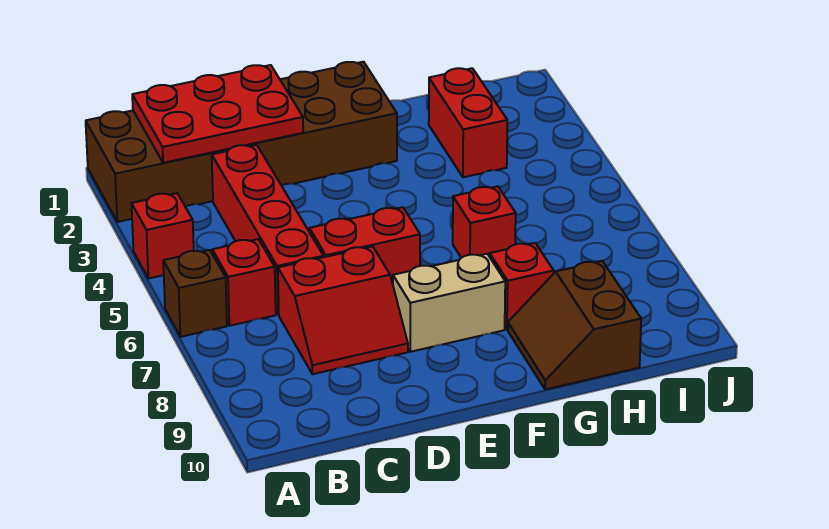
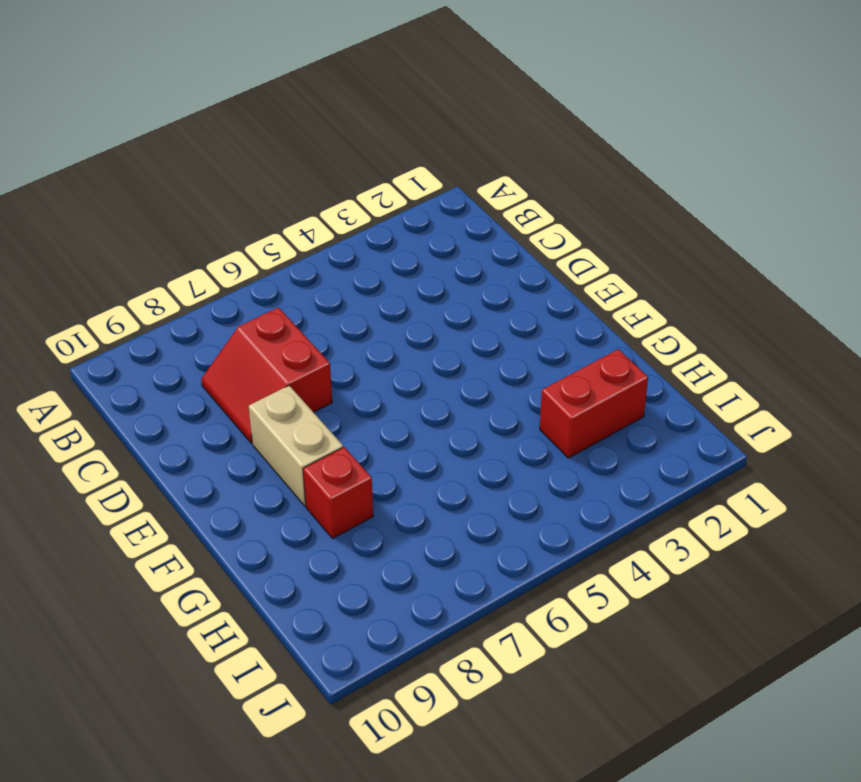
none -> brown brick A1:F2 level 1
none -> red brick A4 level 1
none -> brown brick A6 level 1

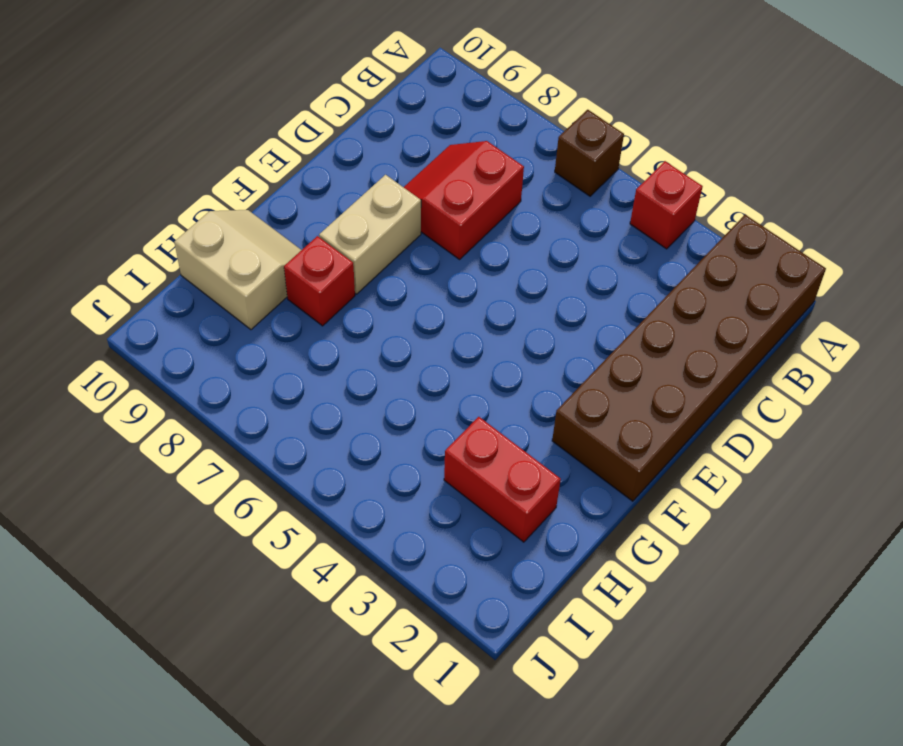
tan slope G9:H10 level 1 top H -> brown slope G9:H10 level 1 top H
none -> red brick B6 level 1
none -> red brick C3:C6 level 1
none -> red brick D6:E6 level 1

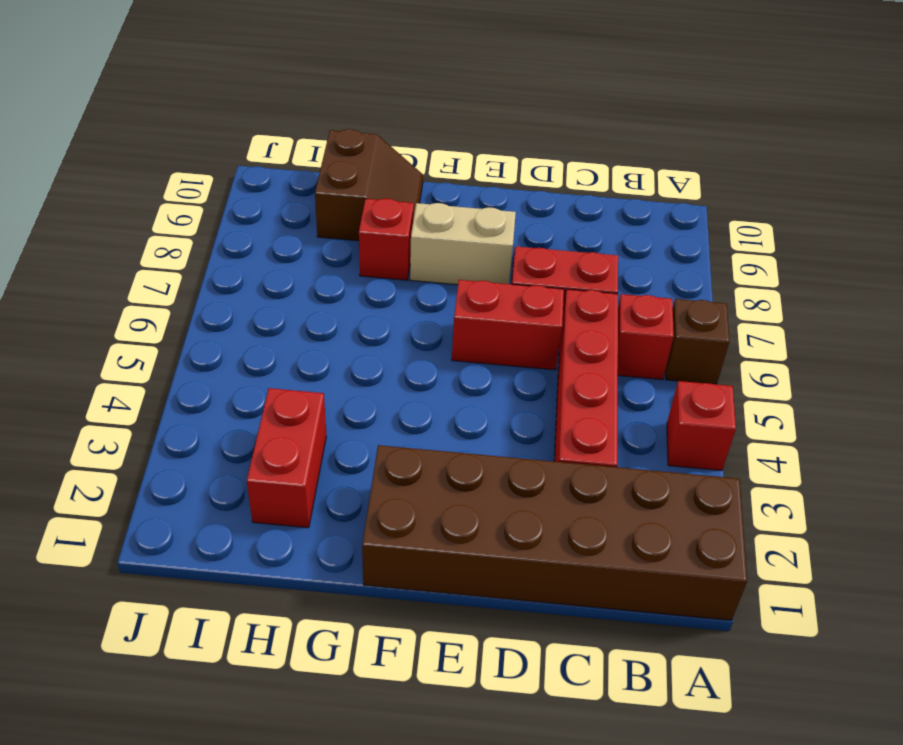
none -> red brick G6 level 1
none -> red plate B1:D2 level 2

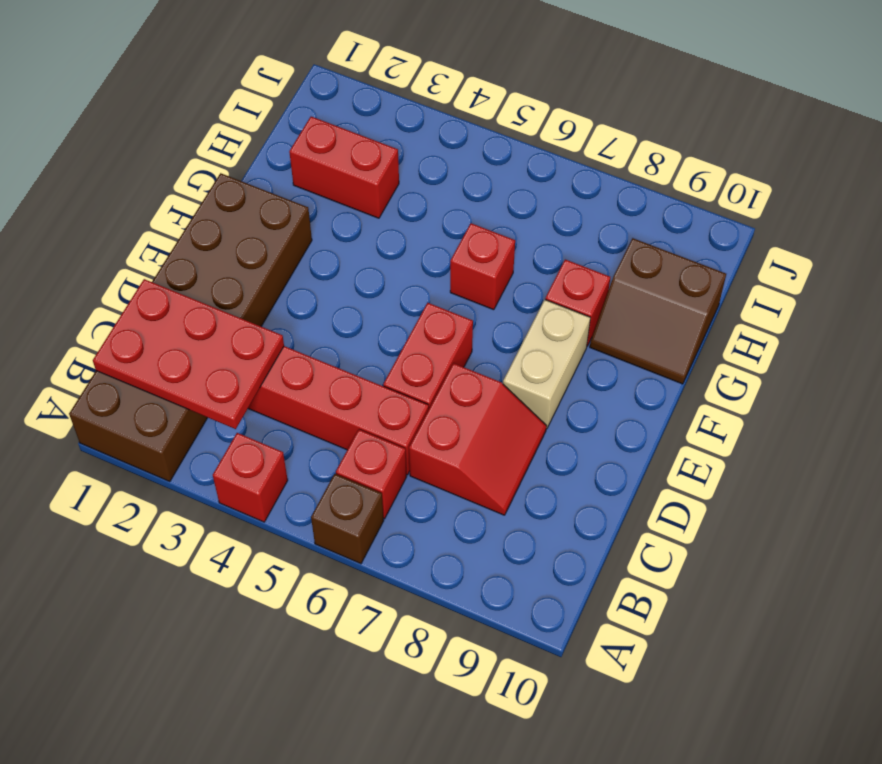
red plate B1:C3 level 2 -> red plate B1:D2 level 2

